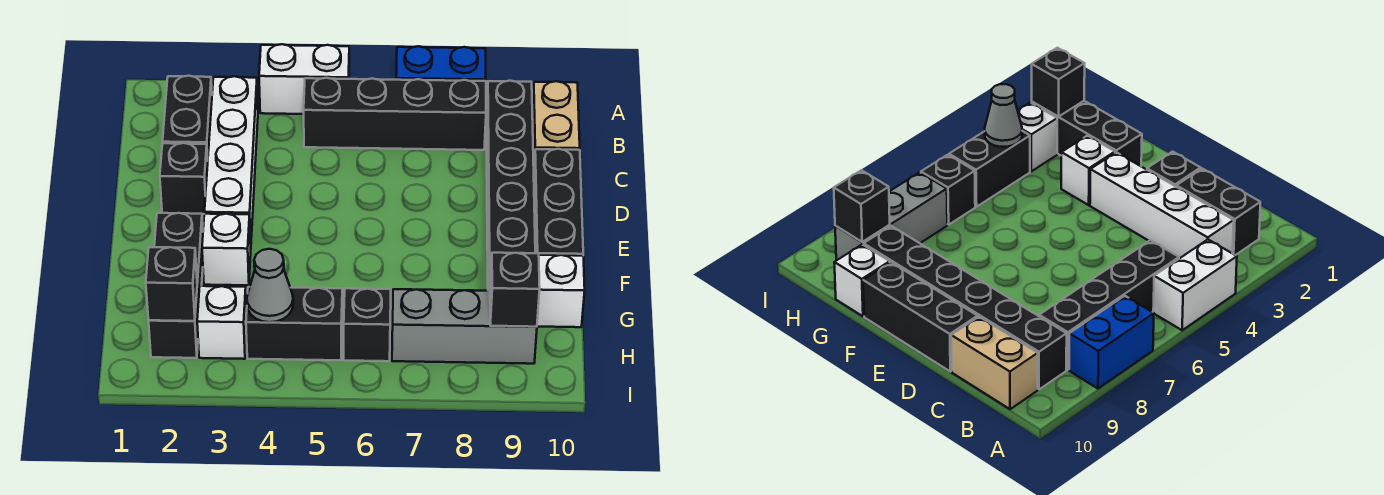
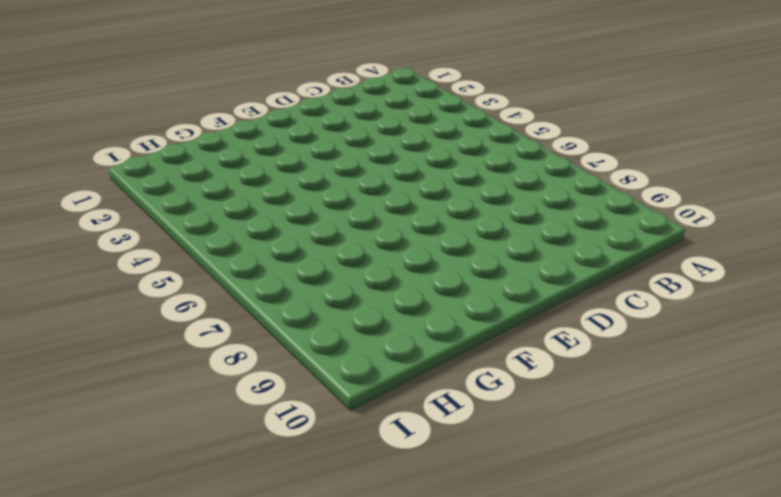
none -> white brick A4:A5 level 1
none -> blue brick A7:A8 level 1
none -> black brick B2:C2 level 1

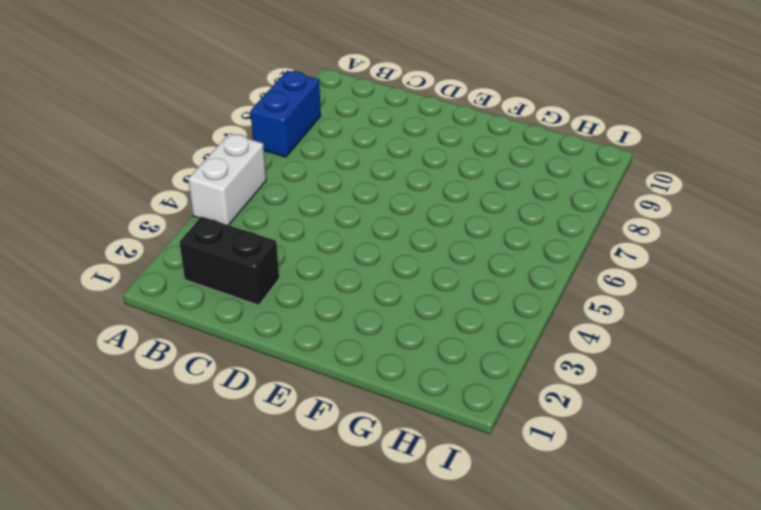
none -> white brick B3:E3 level 1
none -> black brick B5:B8 level 1
none -> black brick B9:G9 level 1

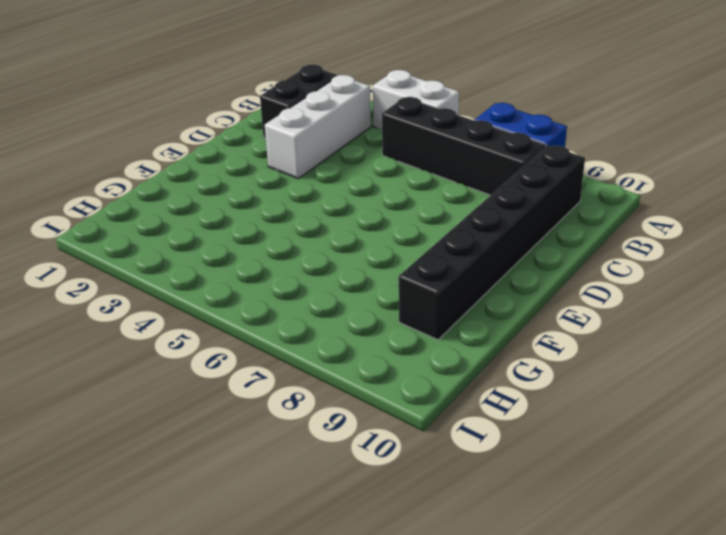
white brick B3:D3 level 1 -> white brick B3:E3 level 1
none -> tan brick B10:C10 level 1
none -> black brick D2 level 1
none -> black brick D10:F10 level 1

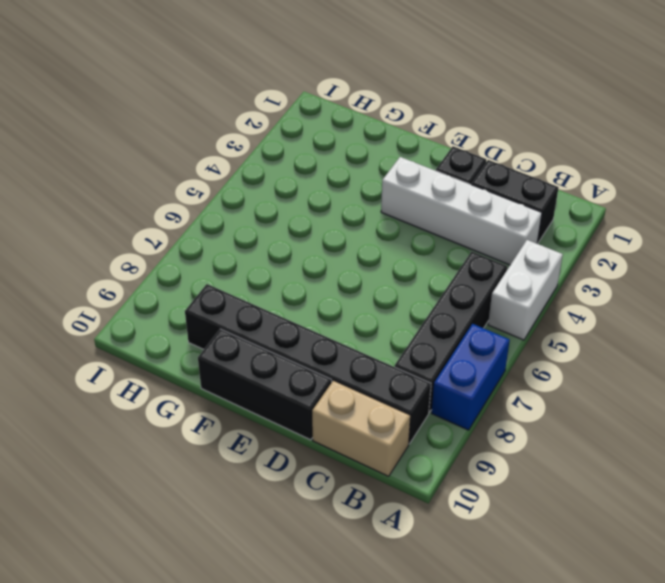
none -> black brick F2:H2 level 1
none -> white brick F3 level 1
none -> white brick G10 level 1

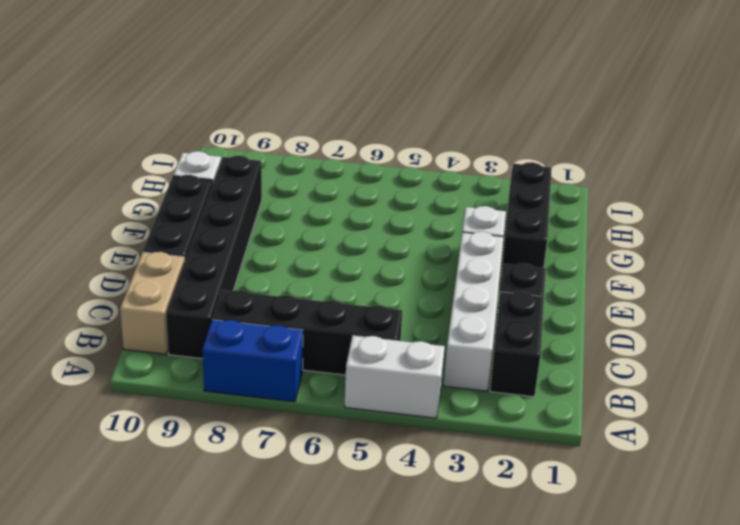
none -> white brick H3 level 1
none -> black brick H4:H5 level 1
none -> black brick H6 level 1

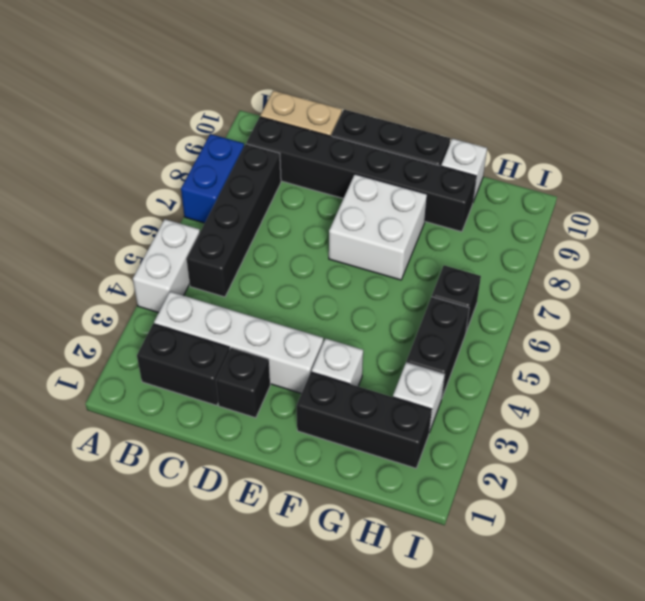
white brick E7:F8 level 1 -> none
none -> grey brick H7:H9 level 1
none -> black brick H2 level 2
none -> grey cone H4 level 2

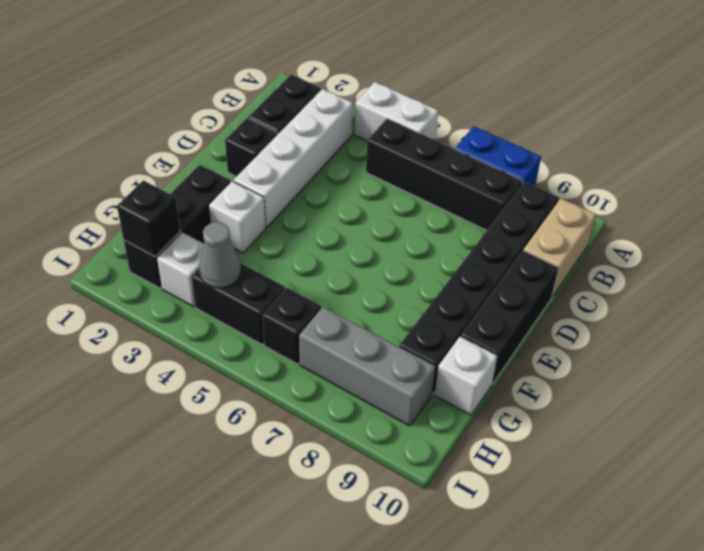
none -> black brick H9 level 2

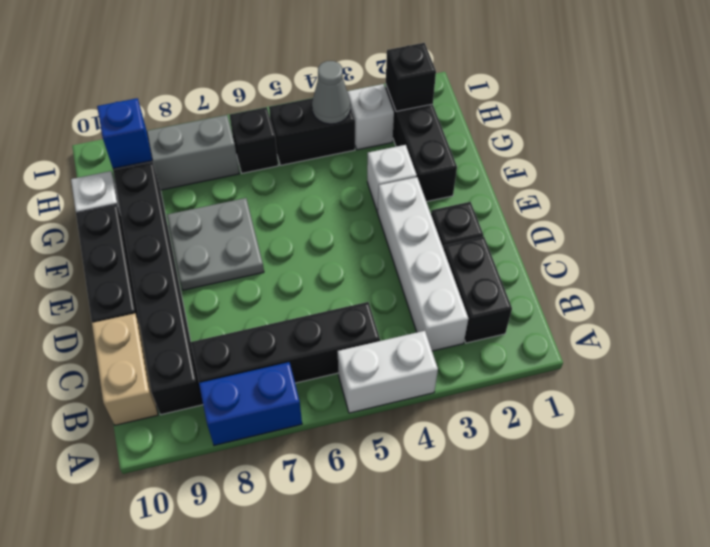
grey plate E7:F8 level 1 -> none
blue brick H9 level 2 -> black brick H9 level 2

